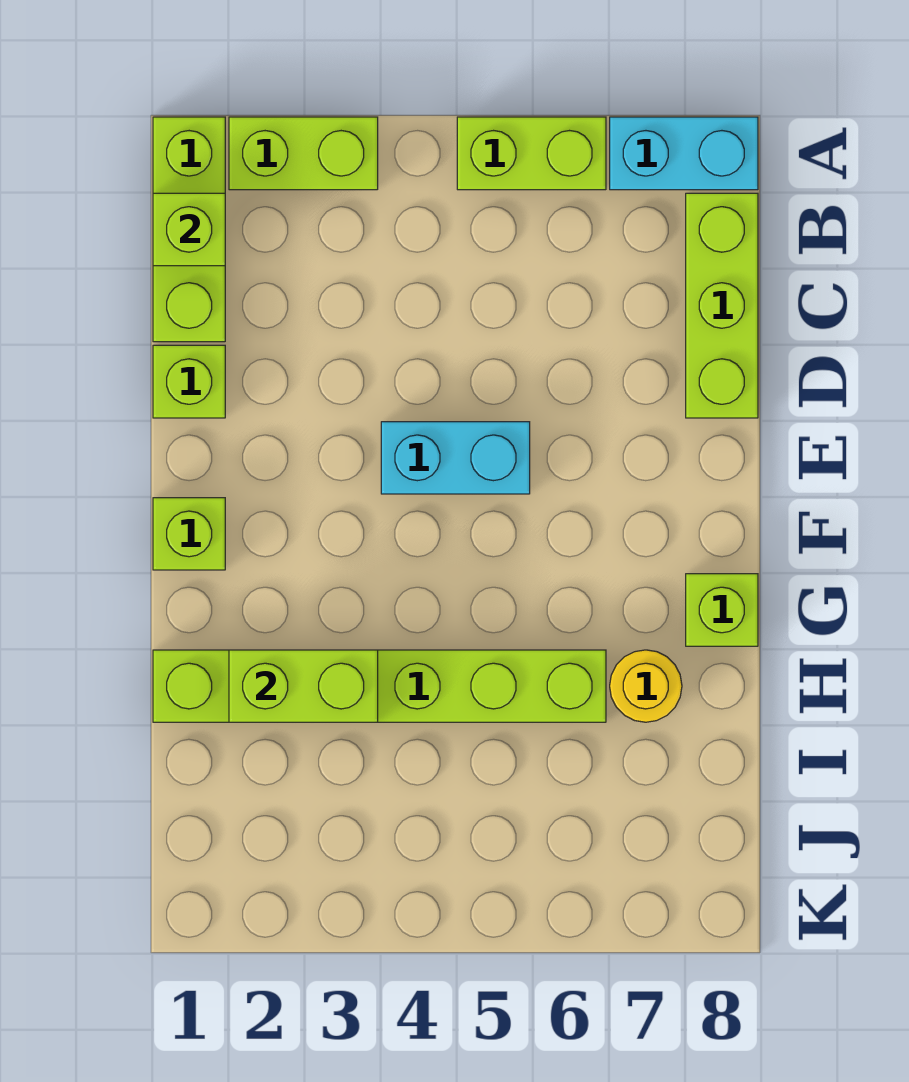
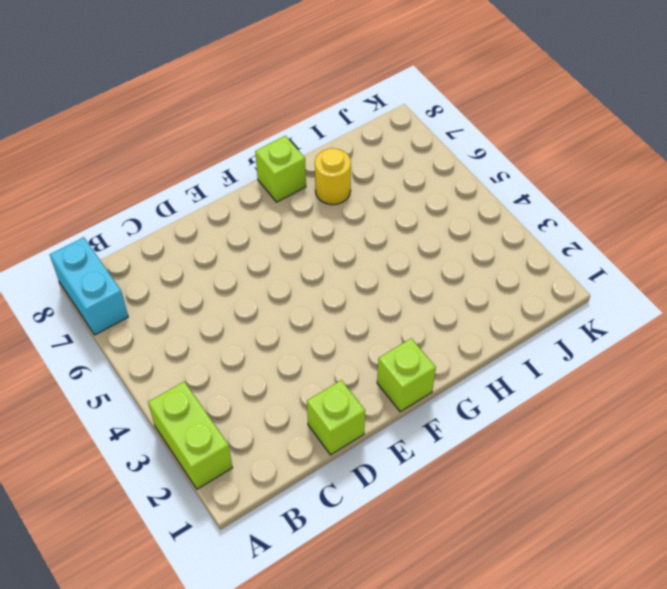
none -> lime brick A1:C1 level 1
none -> lime brick A5:A6 level 1
none -> lime brick B8:D8 level 1

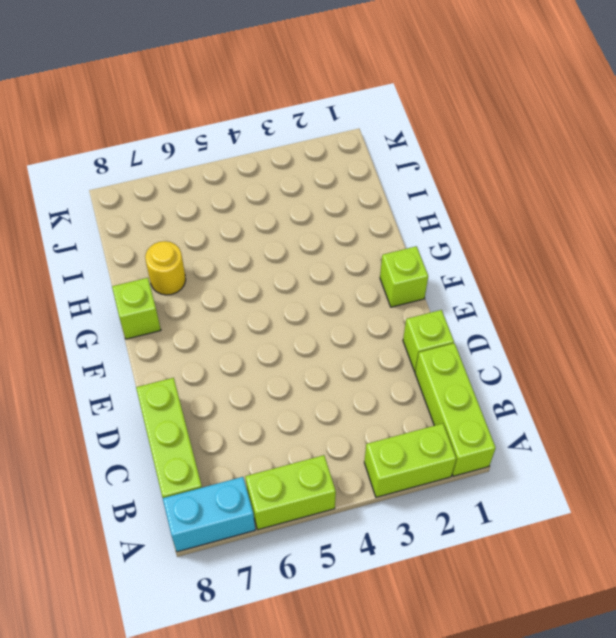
none -> cyan brick E4:E5 level 1
none -> lime brick H1:H6 level 1
none -> lime brick B1 level 2

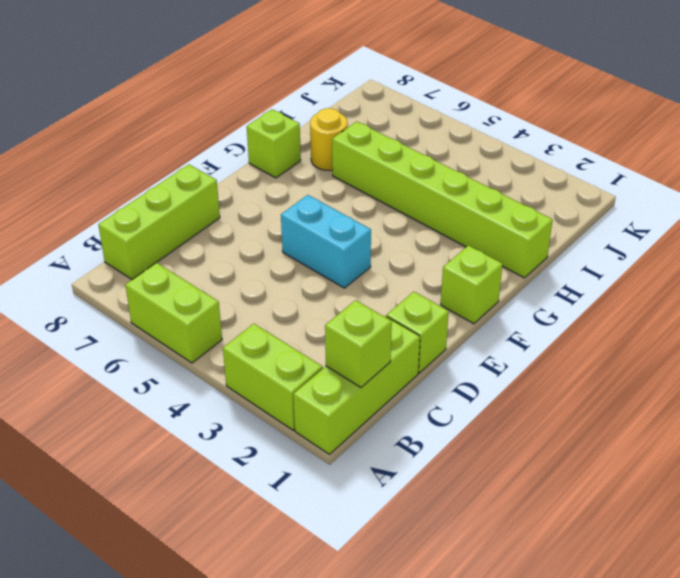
none -> cyan brick A7:A8 level 1
none -> lime brick H2:H3 level 2

